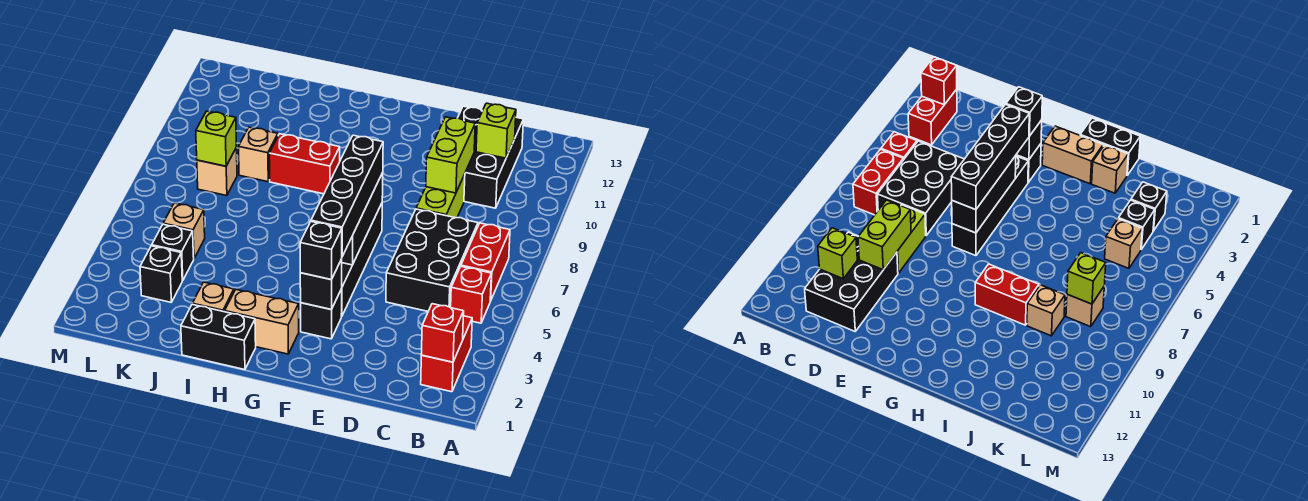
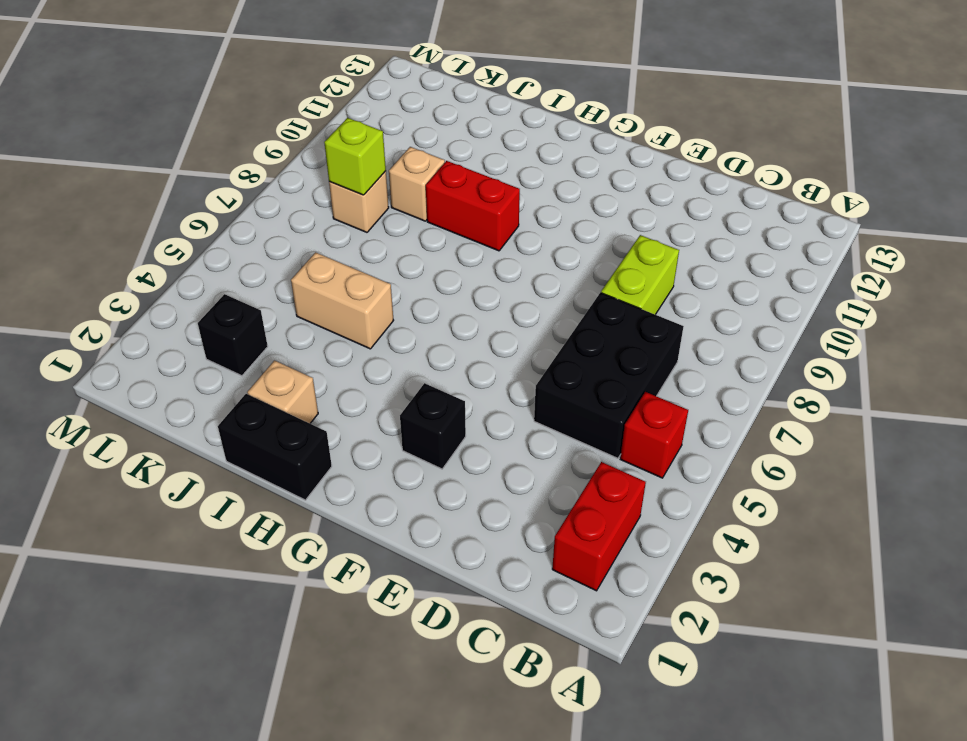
tan brick I5:J5 level 1 -> tan brick G2:H2 level 1
none -> red brick B6:B7 level 1
none -> black brick C10:D12 level 1
none -> black brick F4:F7 level 1

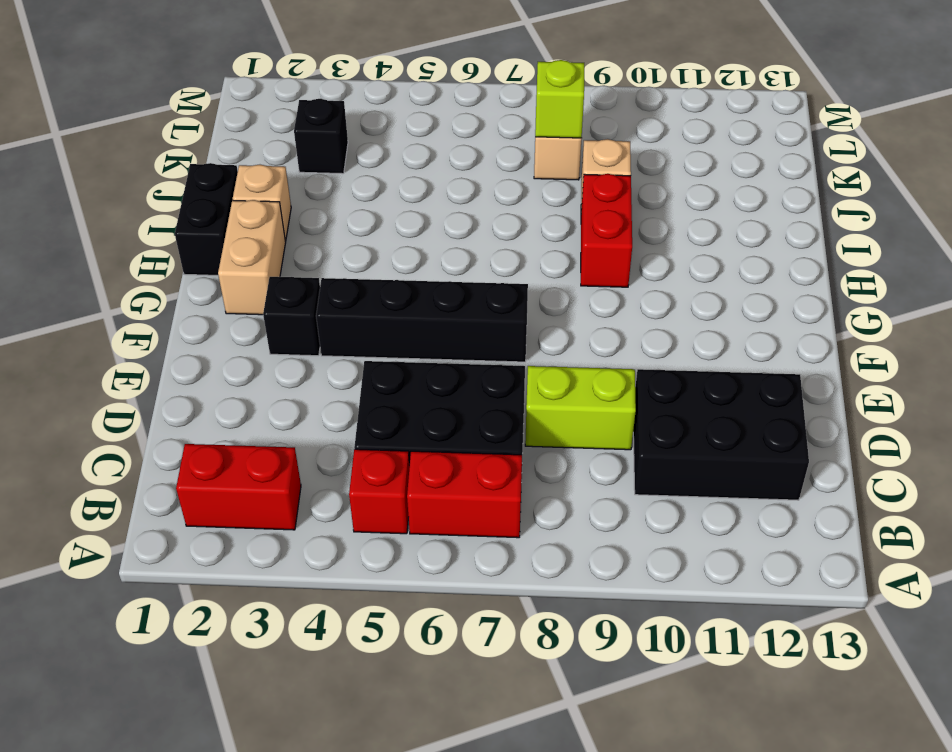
none -> black brick K4 level 1
none -> tan brick K5 level 1
none -> red brick B2 level 2

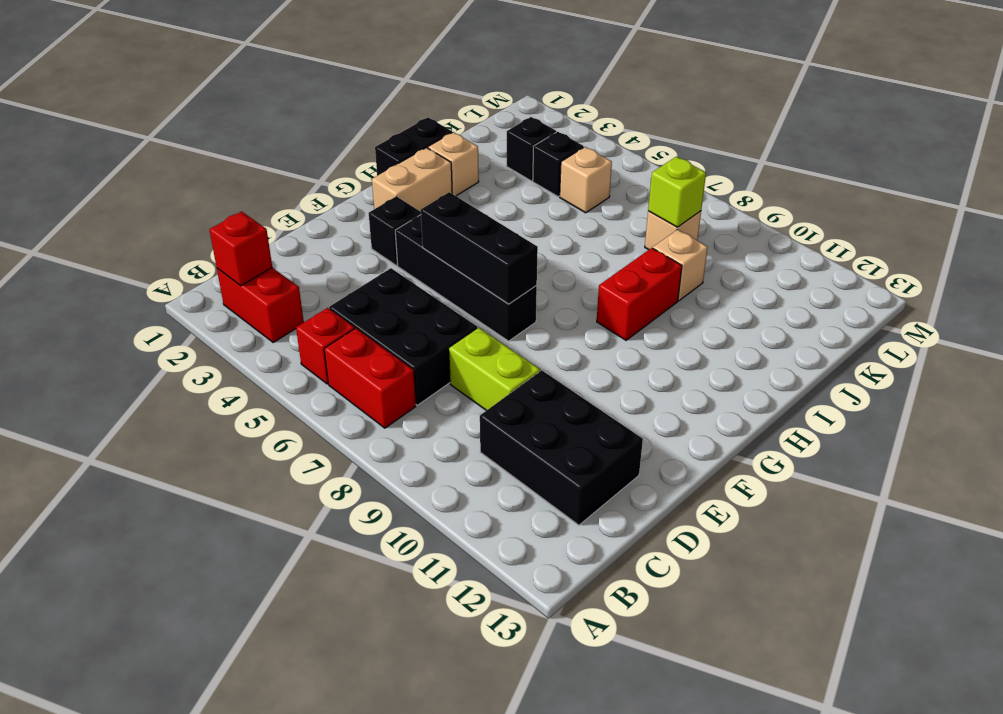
none -> lime brick C11 level 2
none -> lime brick D9:D10 level 2
none -> black brick F3 level 2

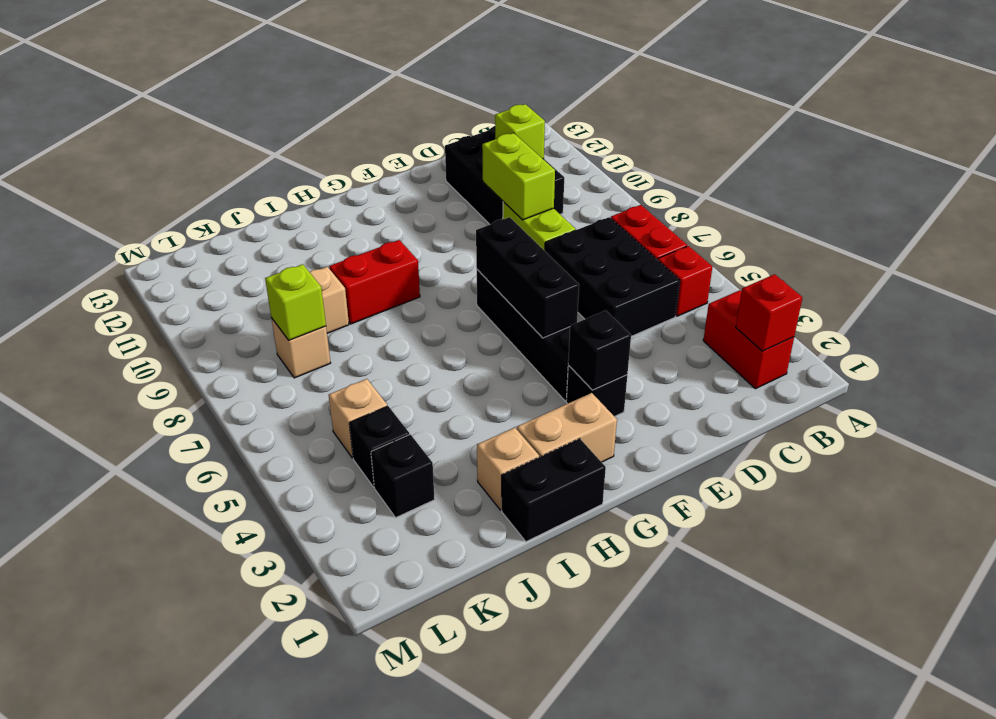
none -> black brick F3 level 3
none -> black brick F4:F7 level 3

